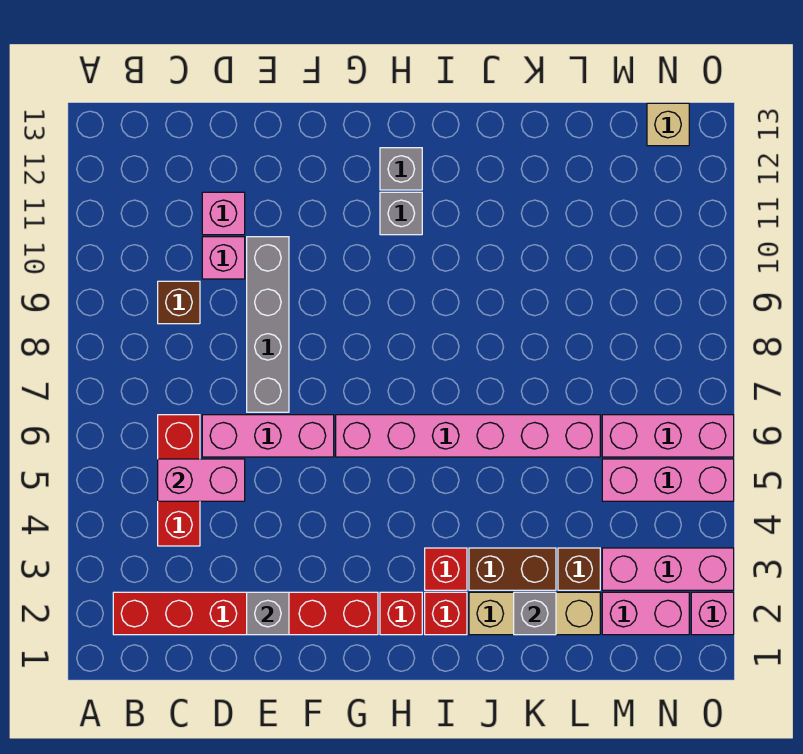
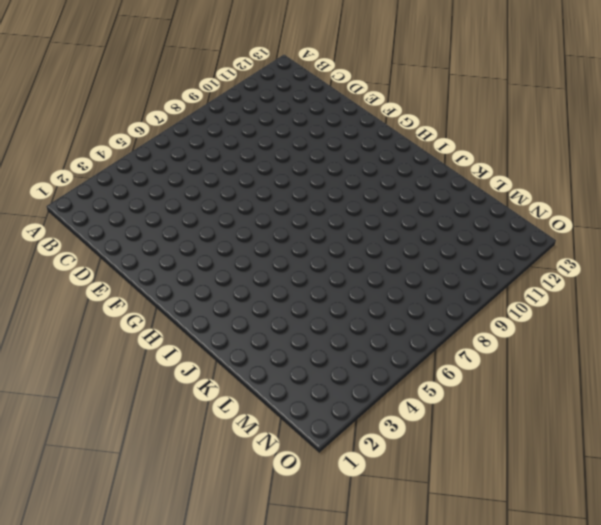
none -> red brick B2:G2 level 1
none -> red brick C4:C6 level 1
none -> brown brick C9 level 1

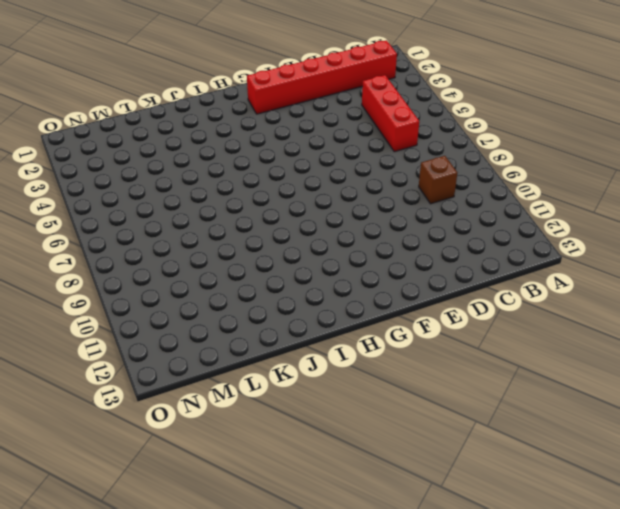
none -> pink brick D6:F6 level 1
none -> pink brick D10 level 1
none -> pink brick D11 level 1

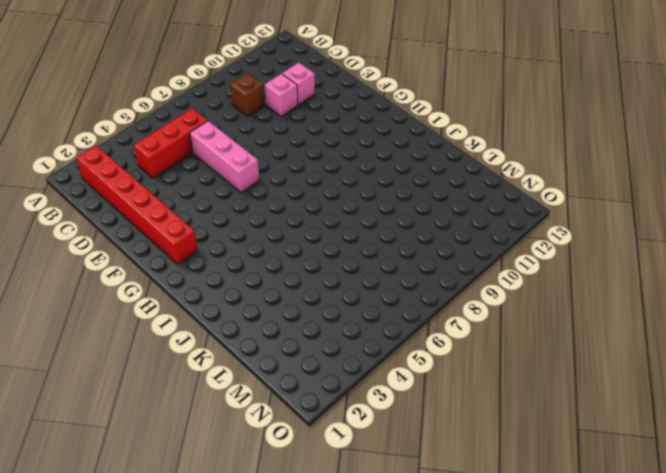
none -> grey brick E7:E10 level 1
none -> pink brick G6:L6 level 1
none -> red brick H2 level 1

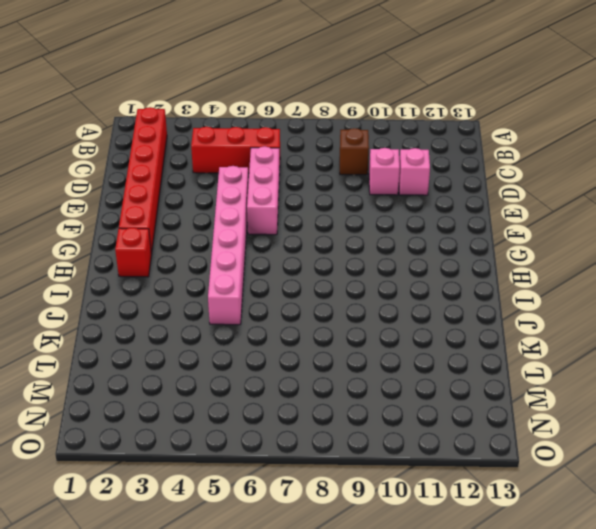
pink brick E5:J5 level 1 -> pink brick G6:L6 level 1
none -> grey brick E7:E10 level 1
none -> grey brick H11 level 1
none -> grey brick H12 level 1

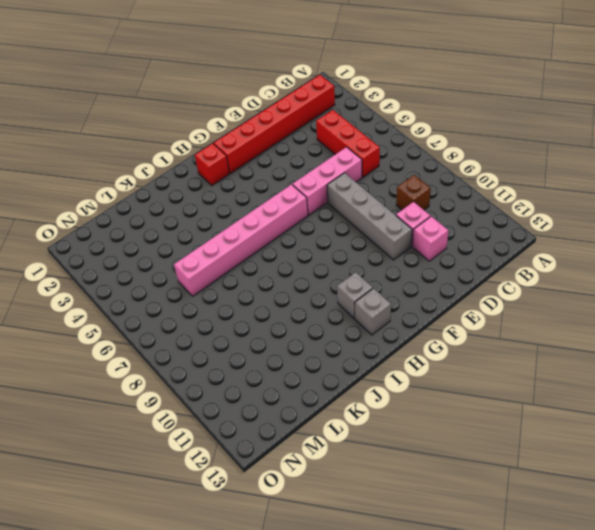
none -> red brick I2 level 1
none -> red brick I3 level 1
none -> tan brick J2:L2 level 1

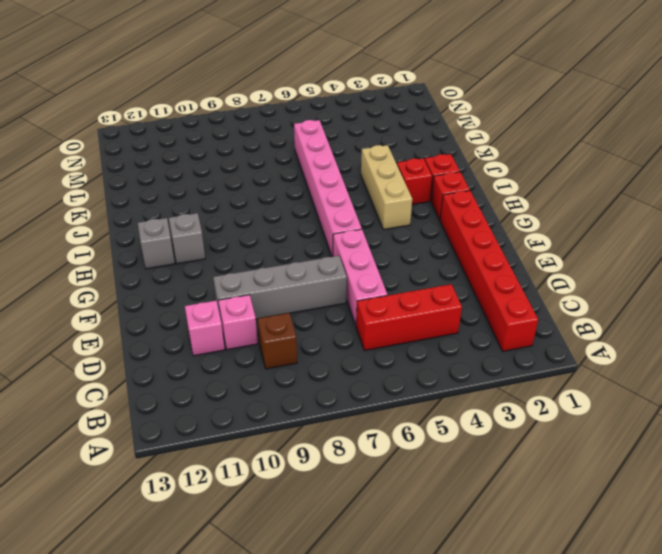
tan brick H4:J4 level 1 -> tan brick J2:L2 level 1
none -> brown brick J3:K3 level 1
none -> brown brick L3 level 1
none -> pink brick M2:N2 level 1

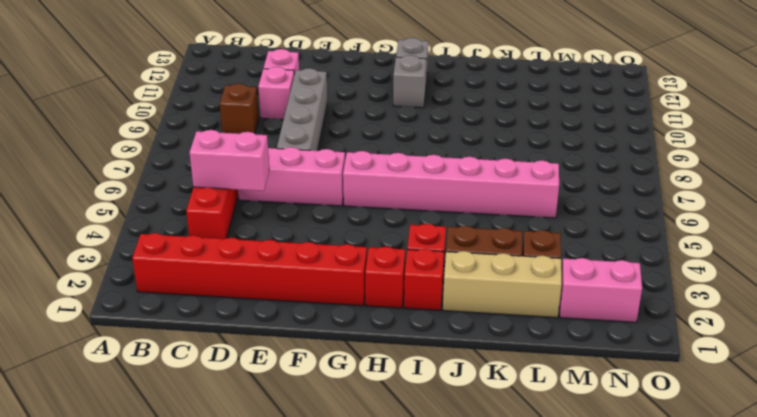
none -> pink brick M3:O3 level 1
none -> pink brick M5:O5 level 1
none -> pink brick M6:O6 level 1

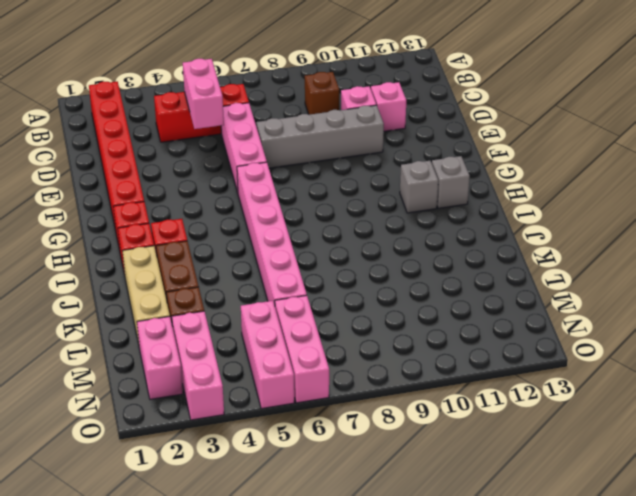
none -> tan brick N13 level 1
none -> pink brick O2 level 1
none -> grey brick E2 level 2

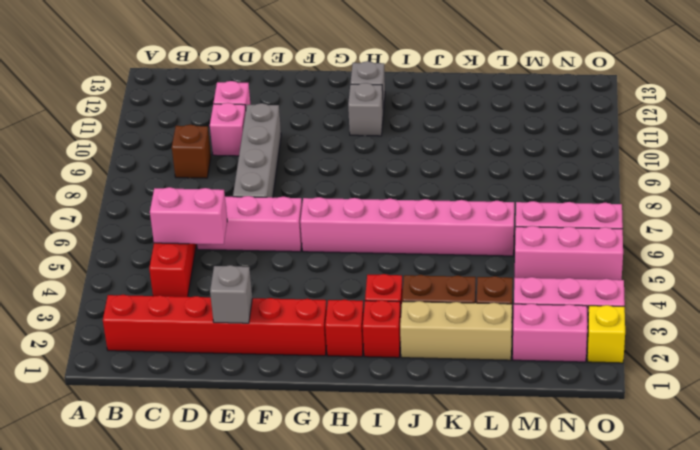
yellow brick O2 level 1 -> pink brick O2 level 1
none -> tan brick N13 level 1
none -> grey brick K2 level 2

